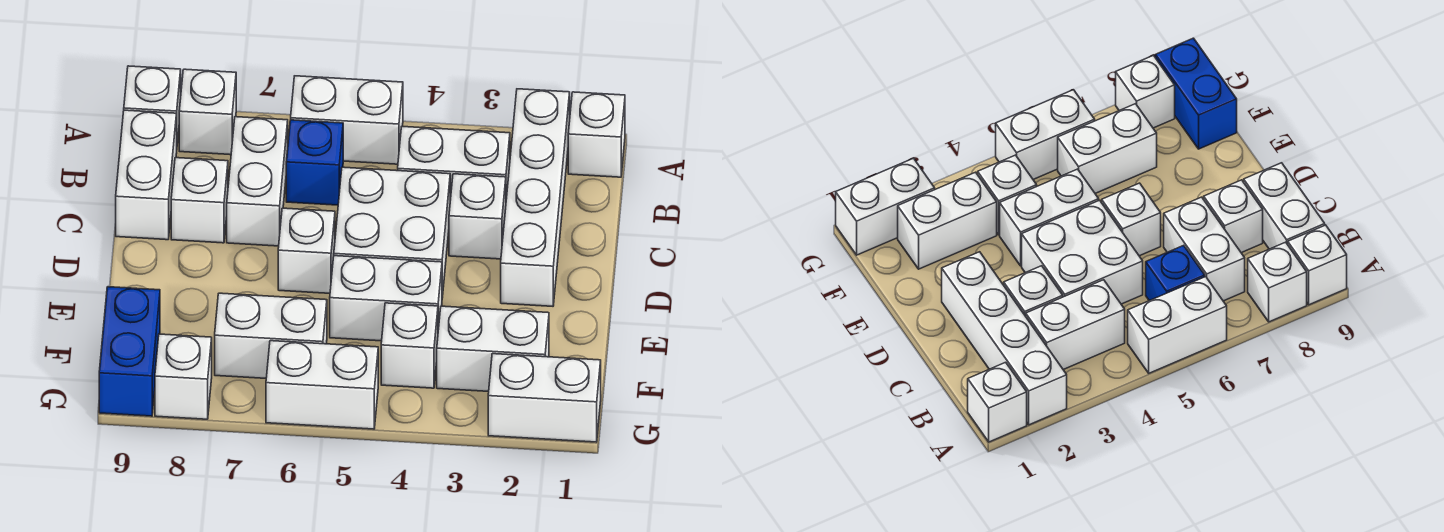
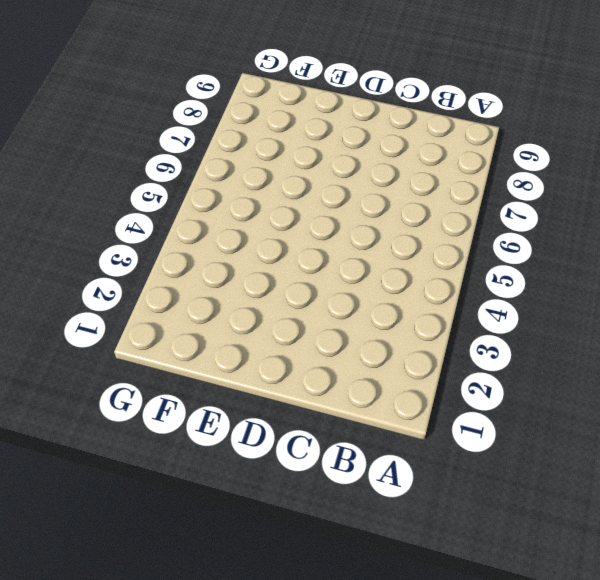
none -> white brick A1 level 1
none -> white brick A2:D2 level 1
none -> white brick A5:A6 level 1

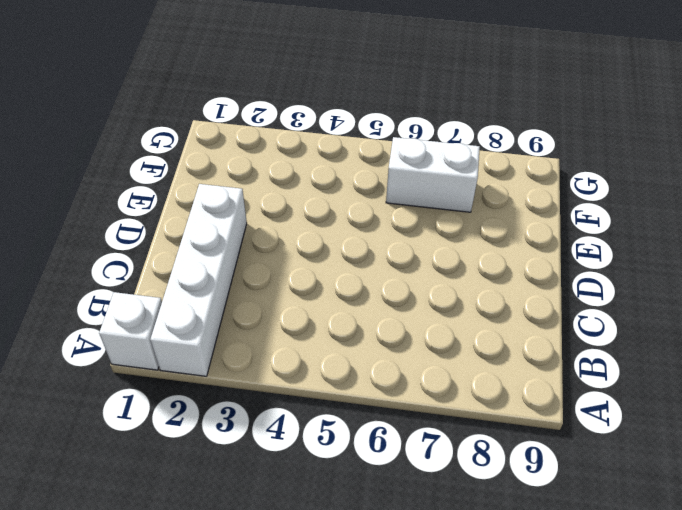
none -> white brick A5:A6 level 1
none -> white brick A8 level 1
none -> white brick A9 level 1

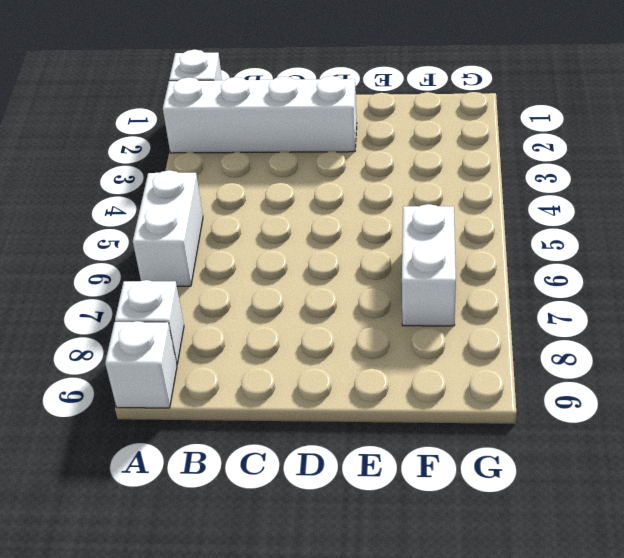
none -> white brick B3:B4 level 1
none -> blue brick B6 level 1
none -> white brick B7:C7 level 1

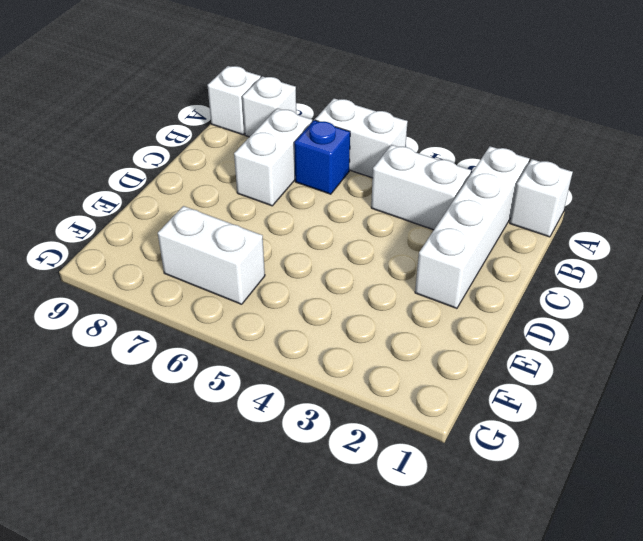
none -> white brick B9:C9 level 1
none -> white brick C3 level 1
none -> white brick C4:D5 level 1

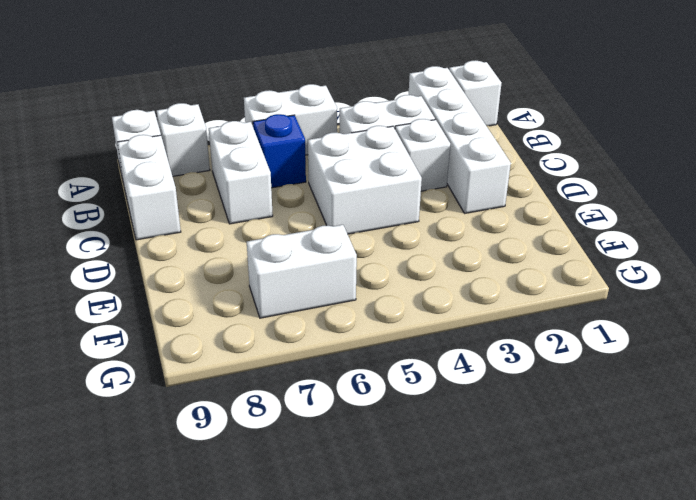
none -> white brick C8 level 1
none -> white brick D6 level 1
none -> white brick E4:E5 level 1

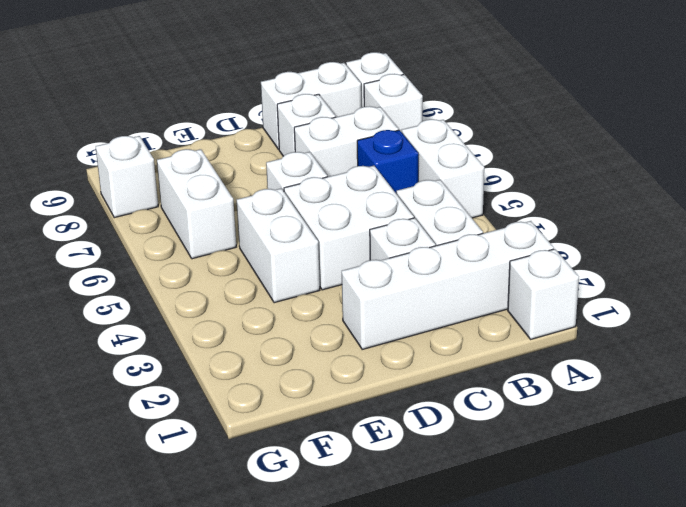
none -> white brick F2:F3 level 1
none -> white brick F4 level 1
none -> blue brick F9:G9 level 1

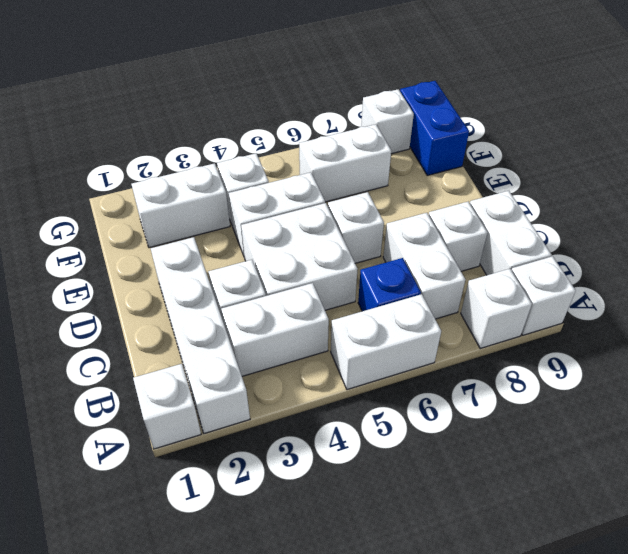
none -> white brick G1:G2 level 1
none -> white brick G5:G6 level 1

